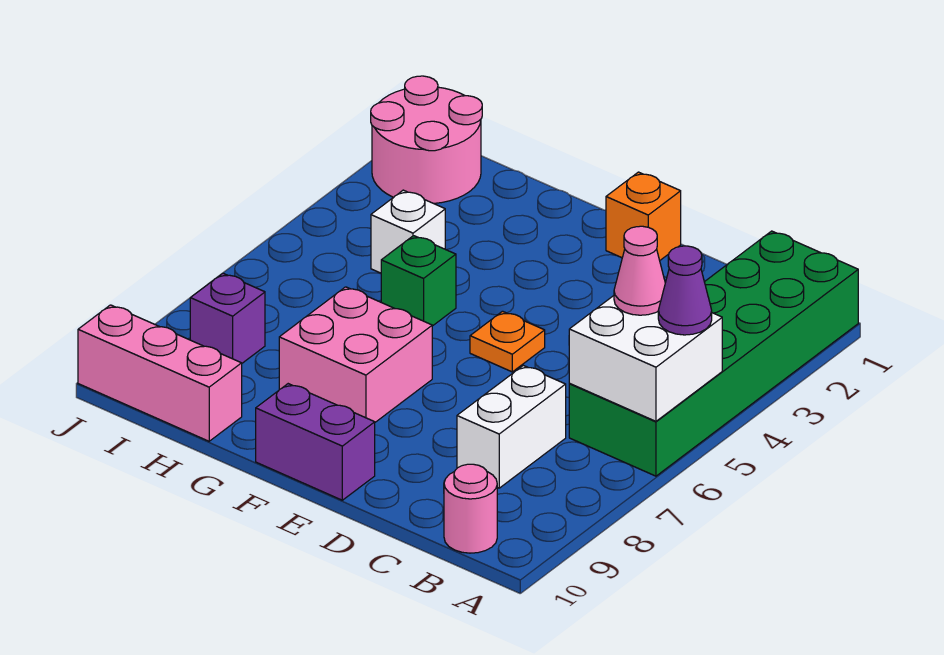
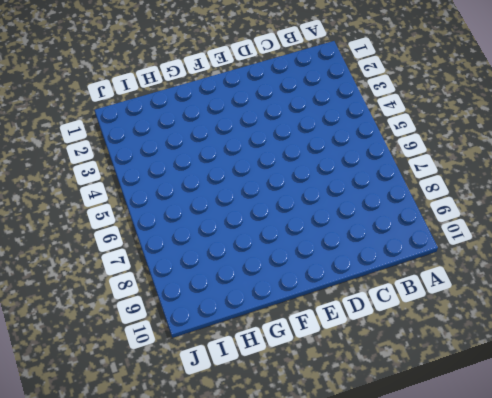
none -> green brick A1:B6 level 1
none -> pink round brick B10 level 1
none -> white brick C7:C8 level 1

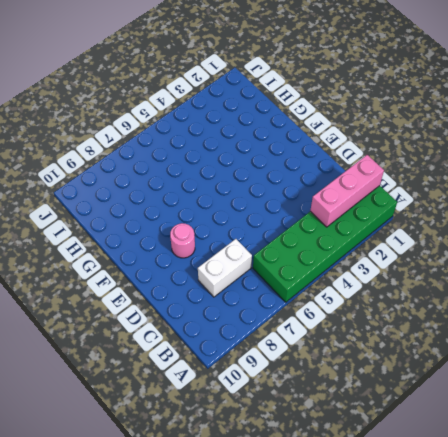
pink brick B1:B3 level 2 -> pink brick H10:J10 level 1
pink round brick E8 level 1 -> pink round brick B10 level 1
none -> orange brick E1 level 1
none -> orange plate E5 level 1
none -> purple brick E10:F10 level 1

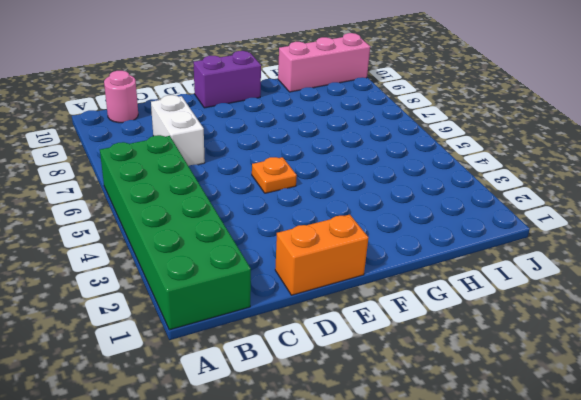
orange brick D1:E1 level 1 -> orange brick E1 level 1
none -> pink brick F7:G8 level 1
none -> green brick G5 level 1
none -> white brick H4 level 1

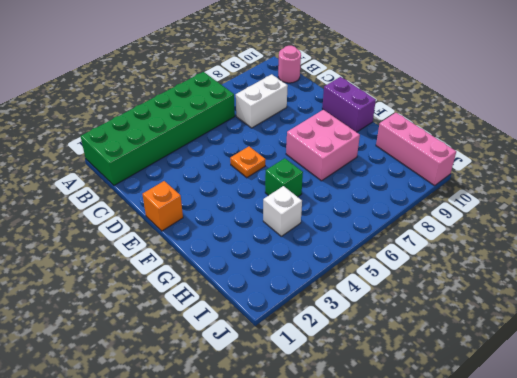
none -> pink round brick I1:J2 level 1
none -> purple brick I8 level 1
none -> white brick A5:B6 level 2

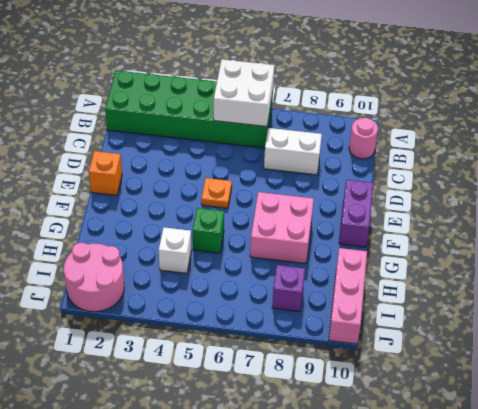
none -> purple cone A5 level 3
none -> pink cone B5 level 3

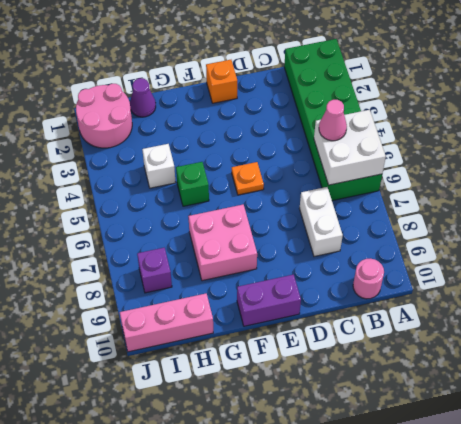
purple cone H1 level 1 -> purple cone A5 level 3

